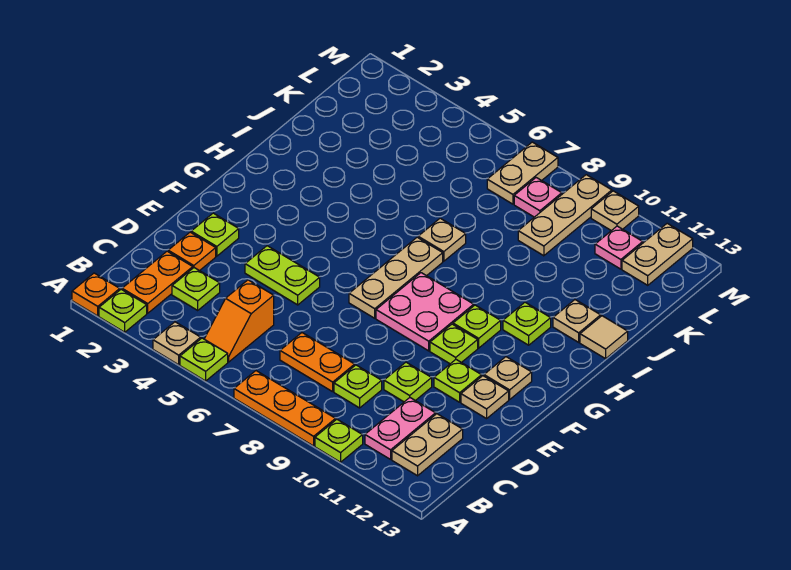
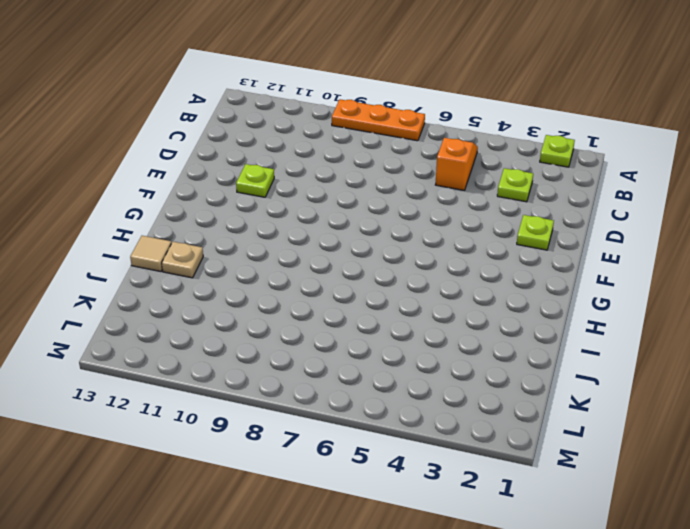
none -> orange plate A1 level 1
none -> tan plate A4 level 1
none -> lime plate A5 level 1
none -> lime plate A10 level 1

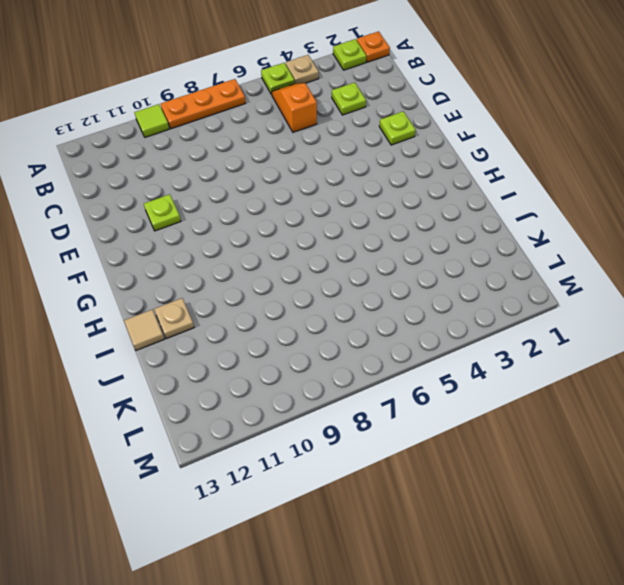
lime tile A10 level 1 -> lime plate A10 level 1
none -> orange plate B2:C2 level 1
none -> pink plate B11:C11 level 1
none -> tan plate B12:C12 level 1
none -> orange plate C7:C8 level 1

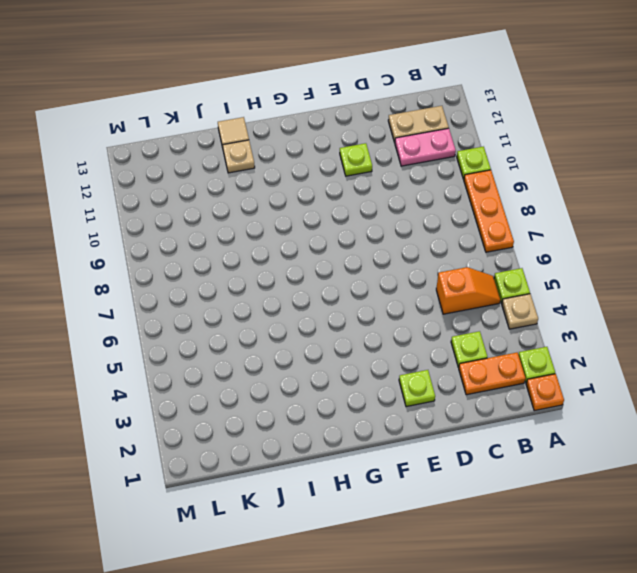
none -> orange plate C7:C8 level 1
none -> lime plate C9 level 1
none -> orange plate D2 level 1
none -> lime plate D10 level 1

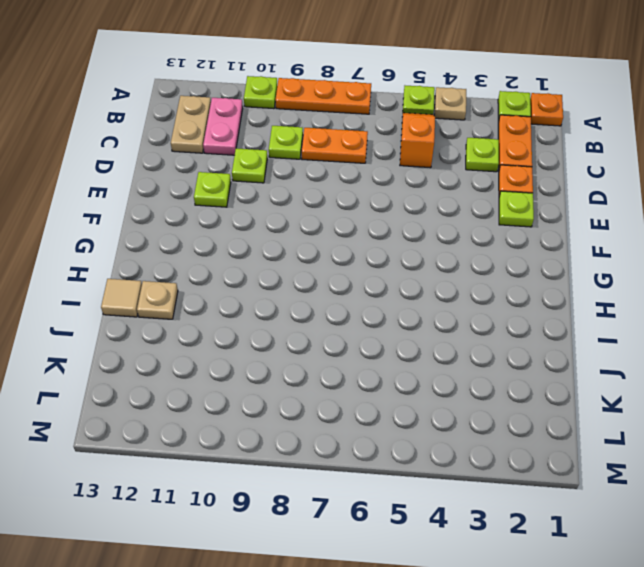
none -> lime plate E4:E5 level 1
none -> tan plate E12 level 1
none -> tan plate F7:H7 level 1
none -> pink plate F8:G9 level 1

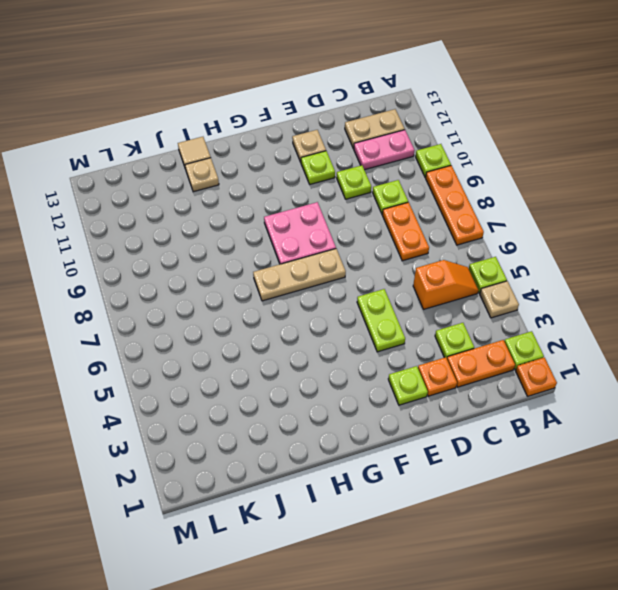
none -> lime plate F10 level 1
none -> tan plate F12 level 1
none -> lime plate G10 level 1
none -> lime plate H11 level 1

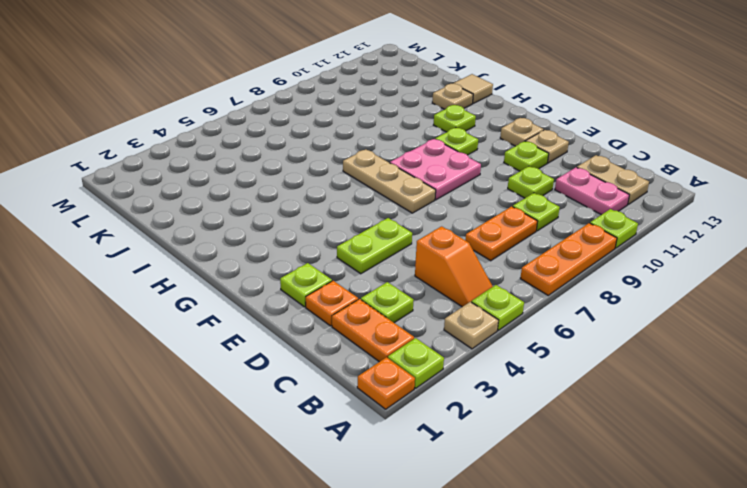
none -> lime plate F10 level 1
none -> tan plate I7 level 1
none -> tan plate K9:M9 level 1
none -> tan plate L7:M7 level 1

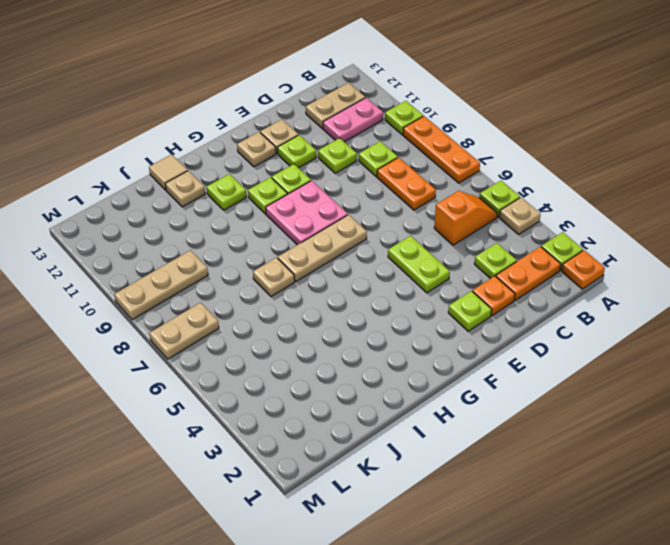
none -> pink plate L8 level 1
none -> pink plate L11 level 1
none -> tan plate L12:M12 level 1
none -> tan plate M10 level 1

